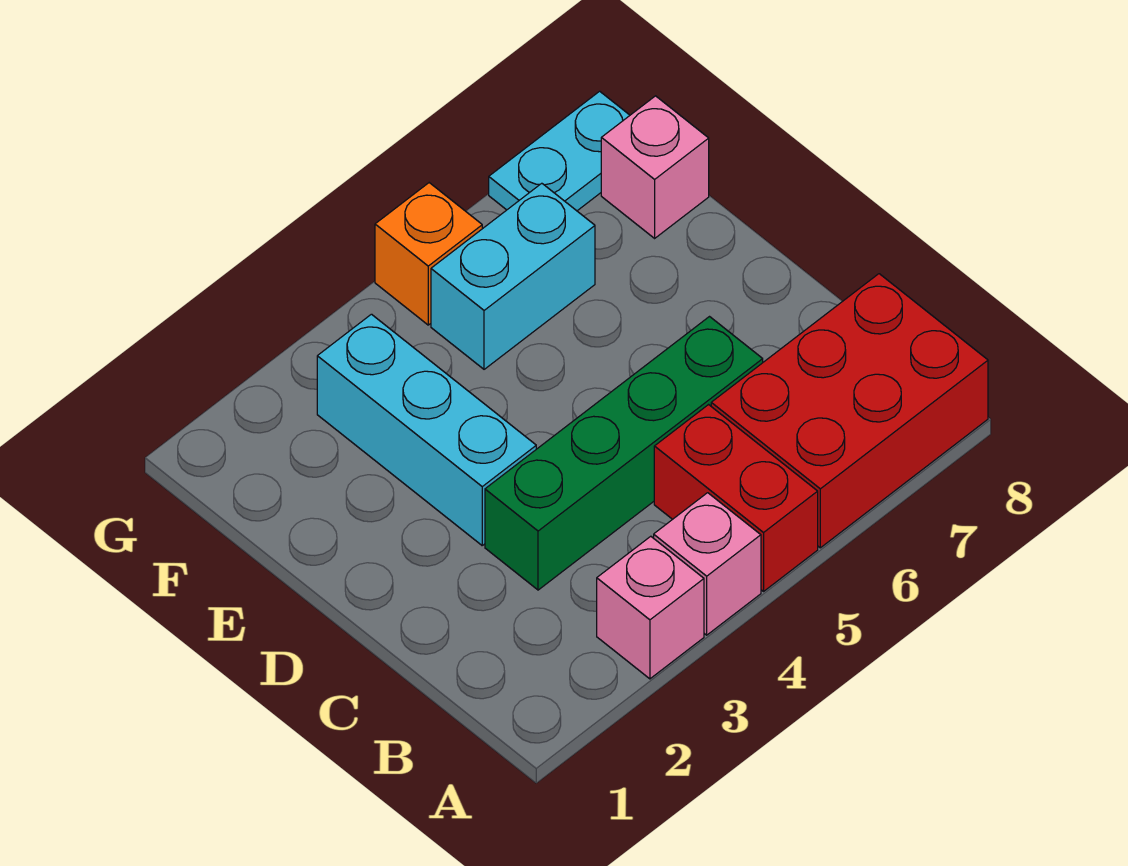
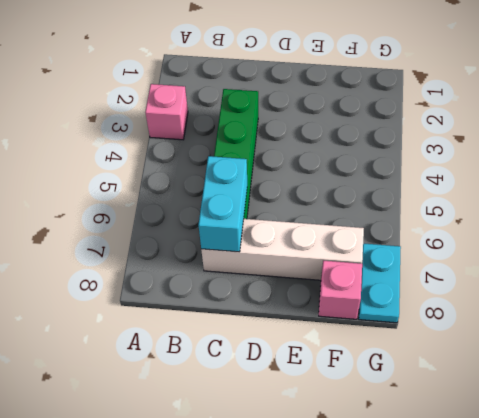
cyan brick C6:C7 level 2 -> cyan brick F5:F6 level 1
white brick C7:F7 level 1 -> none
none -> pink brick A4 level 1
none -> red brick A5:B5 level 1

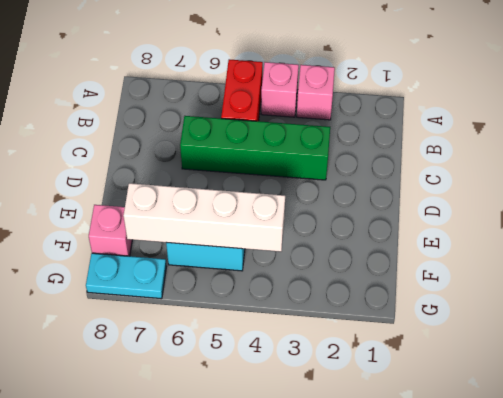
white brick F4:F7 level 2 -> none
none -> red brick A6:B8 level 1
none -> cyan brick D3:F3 level 1

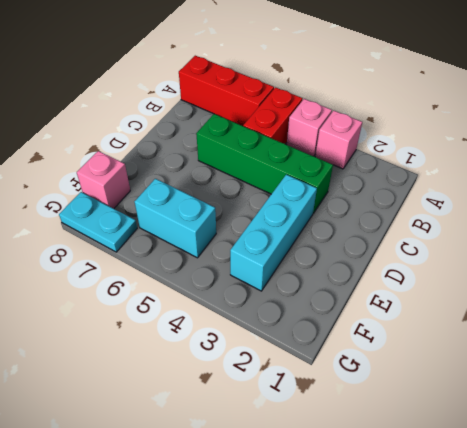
red brick A6:A8 level 1 -> red brick A6:B8 level 1
none -> orange brick G5 level 1

